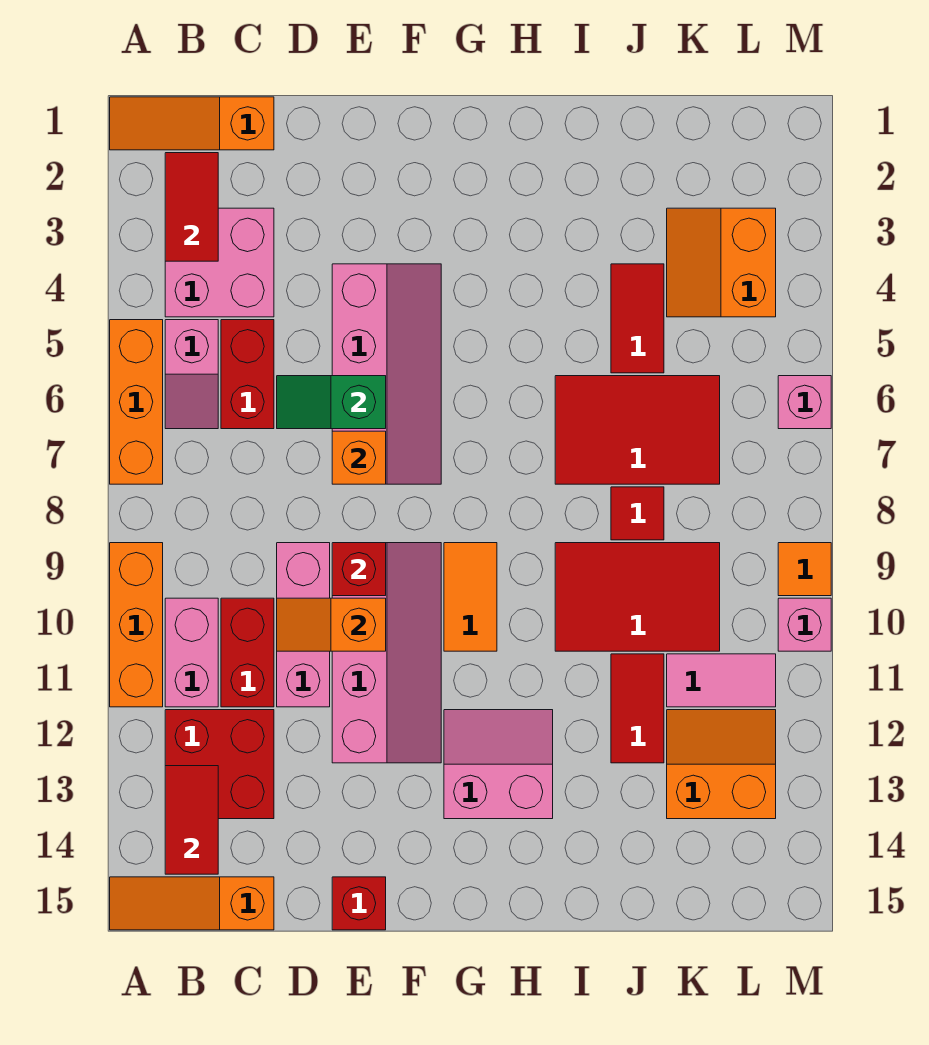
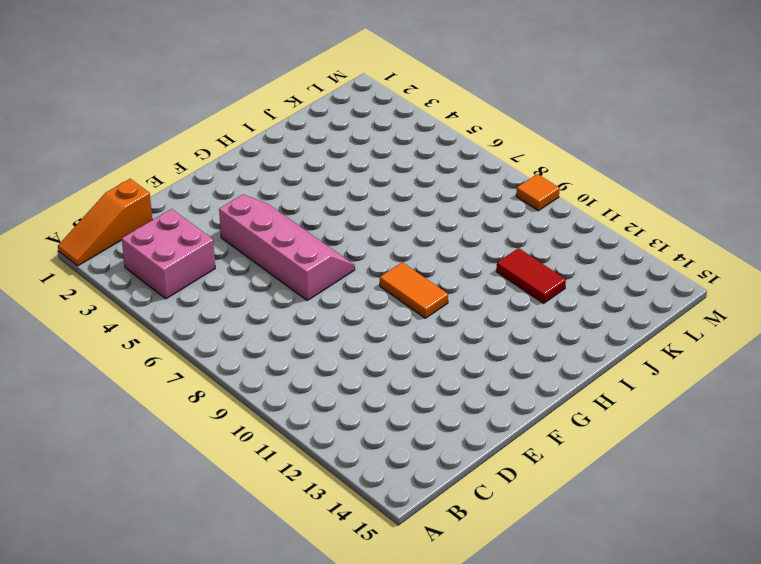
none -> orange brick A5:A7 level 1
none -> orange brick A9:A11 level 1
none -> orange slope A15:C15 level 1 top C
none -> pink slope B5:B6 level 1 top 5

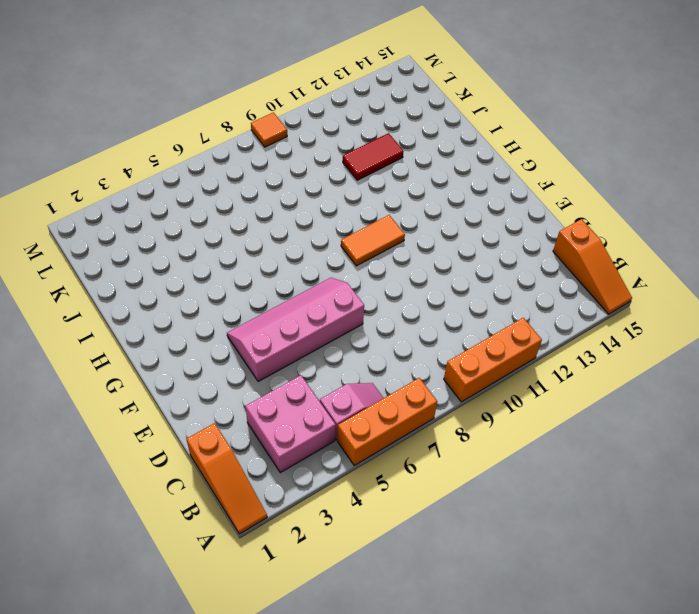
none -> pink brick B10:B11 level 1
none -> red brick B12:C13 level 1
none -> red brick C5:C6 level 1
none -> red brick C10:C11 level 1

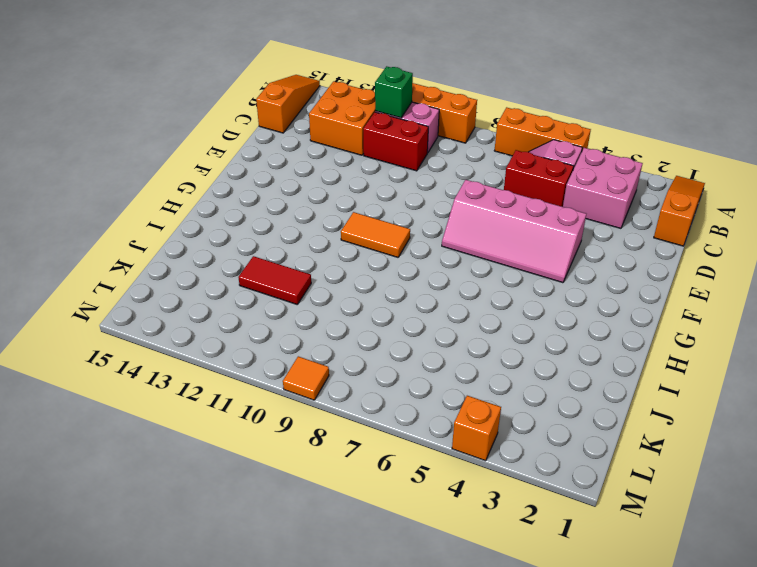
green brick B11 level 2 -> none
orange brick B12:C13 level 1 -> red brick B12:C13 level 1
orange brick M4 level 1 -> orange brick E7 level 2
none -> pink brick D9:D11 level 1
none -> pink slope E9:F12 level 1 top E
none -> red brick E15 level 1
none -> pink slope G12:H13 level 1 top 13

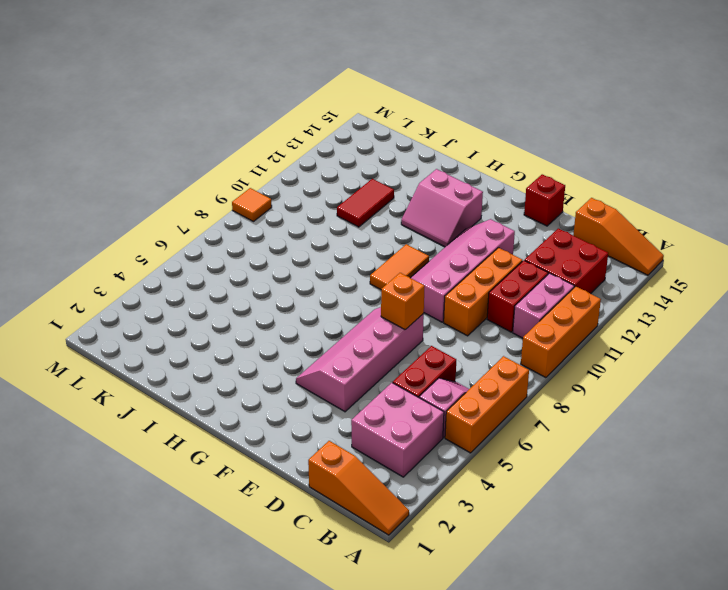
orange brick D9:D11 level 1 -> pink brick D9:D11 level 1
none -> red tile I6:K7 level 1
none -> red tile I9:K10 level 1
none -> red tile J4:J5 level 1
none -> red tile J8 level 1

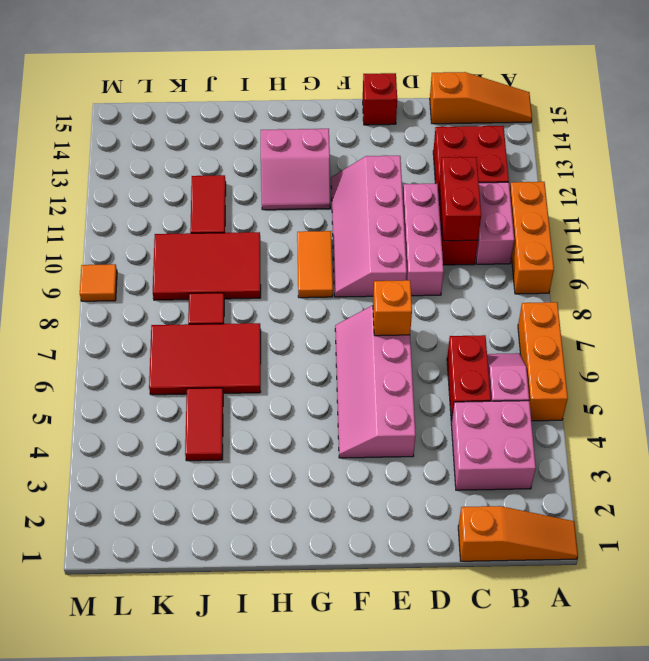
red brick C10:C11 level 2 -> none
none -> orange slope K3:L4 level 1 top L
none -> pink tile K11:L11 level 1
none -> orange slope K12:L13 level 1 top 13
none -> pink brick M6 level 1

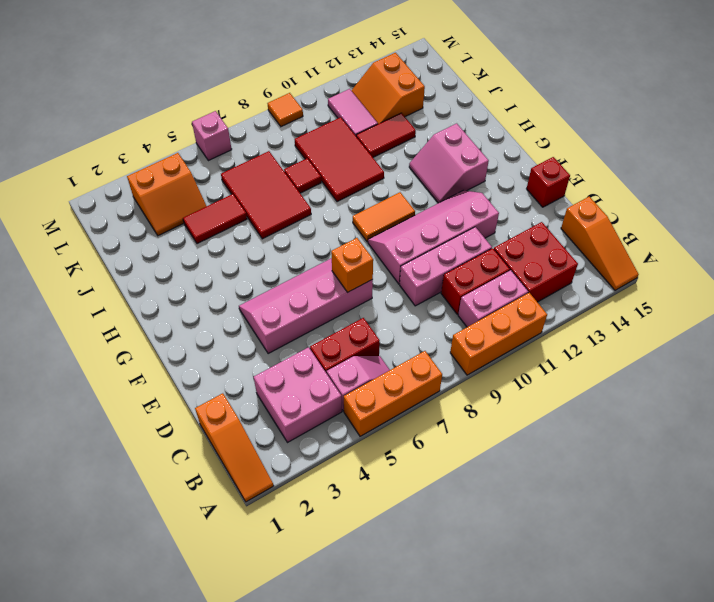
none -> pink brick M10 level 1
none -> red tile B2:B3 level 2
none -> red tile B13:B14 level 2
none -> green slope D6:E6 level 2 top E

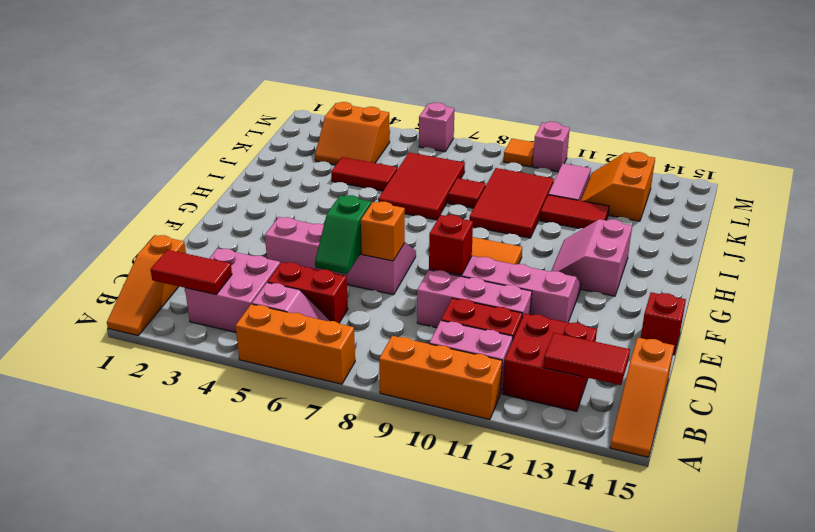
none -> orange slope D10:E10 level 2 top E

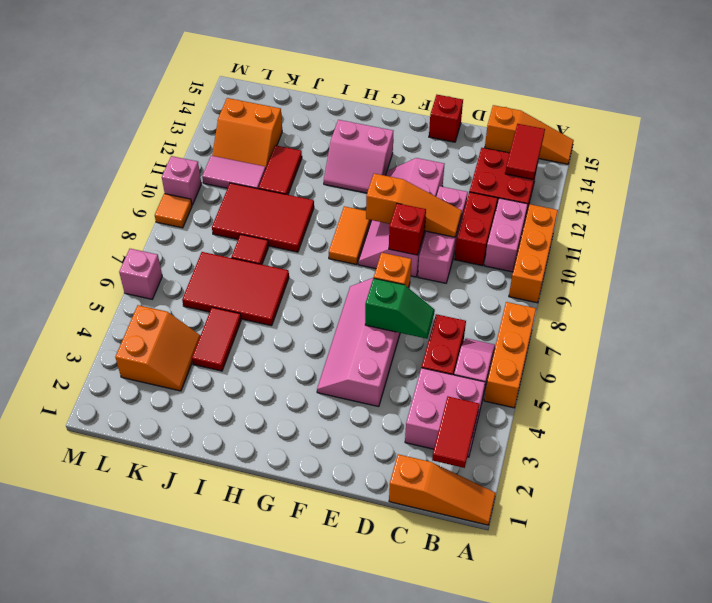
orange slope D10:F10 level 2 top F -> orange slope D10:E10 level 2 top E

